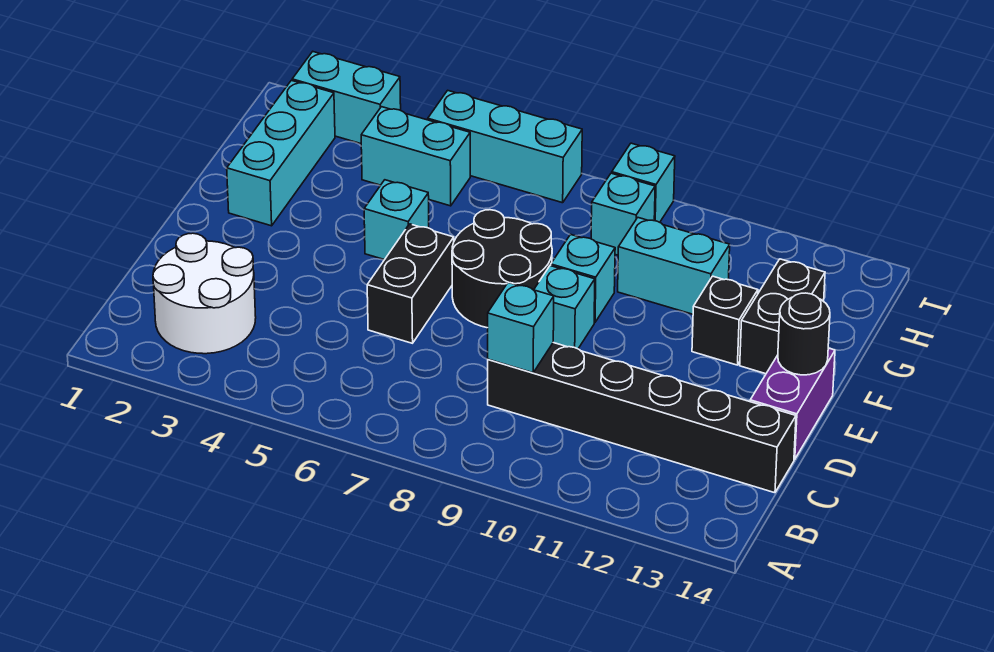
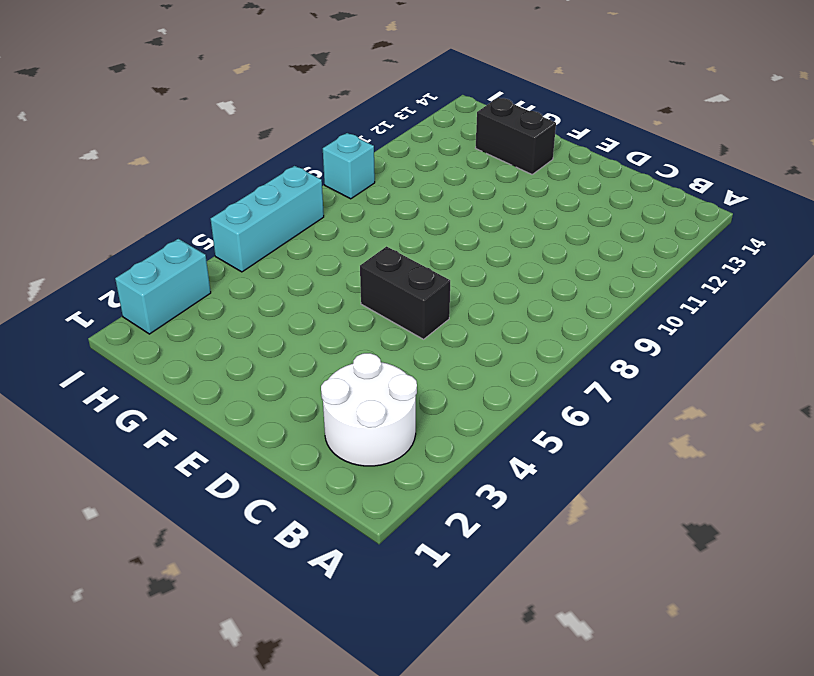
none -> black brick C9:C14 level 1
none -> purple brick D14:E14 level 1
none -> black round brick E7:F8 level 1

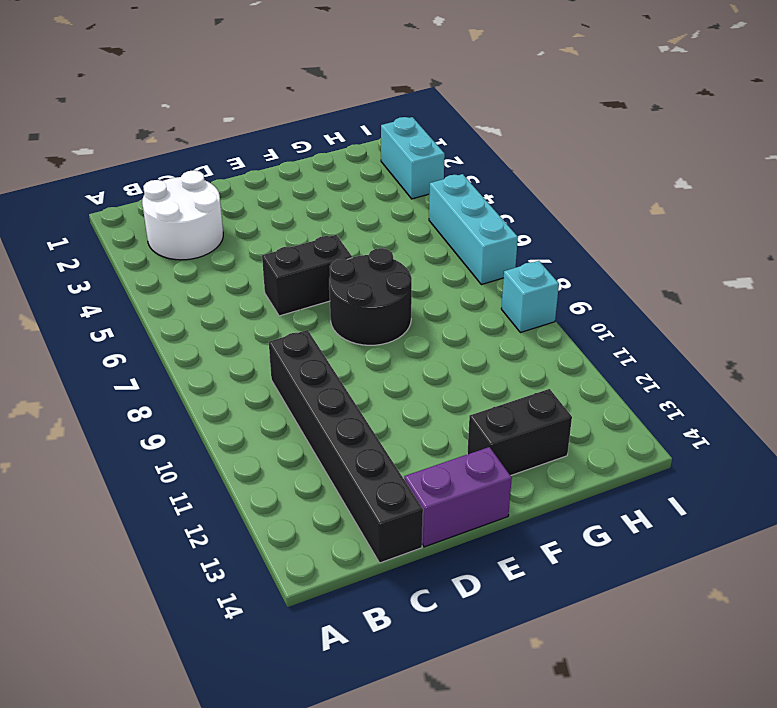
none -> cyan brick E9 level 1
none -> cyan brick F2:H2 level 1
none -> cyan brick F5 level 1

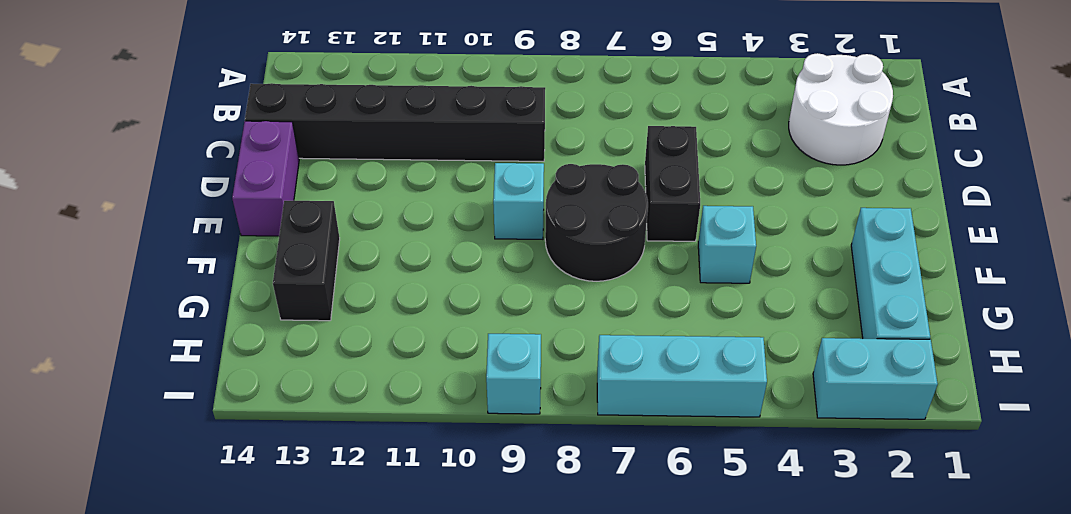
none -> cyan brick F9 level 1
none -> black brick F12 level 1
none -> cyan brick G10:G11 level 1

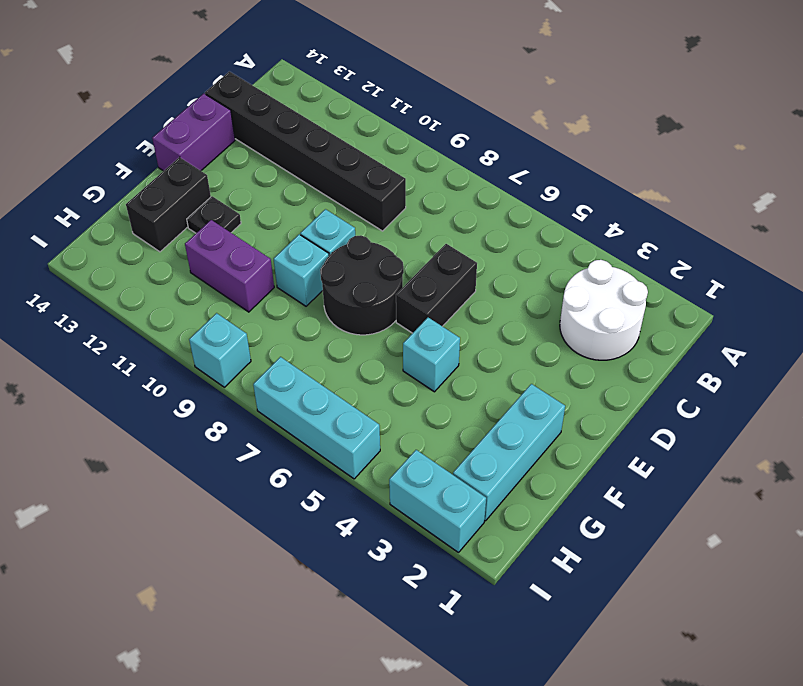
black plate F12 level 1 -> black brick F12 level 1
purple brick G10:G11 level 1 -> cyan brick G10:G11 level 1
none -> cyan brick H4:H5 level 1
none -> cyan brick H9 level 1
none -> cyan brick C9 level 2

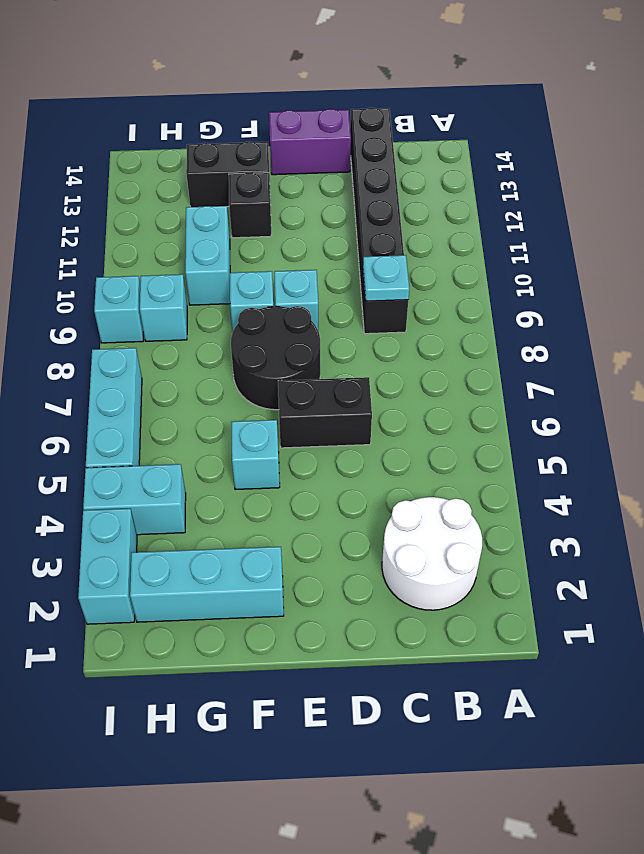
cyan plate C9 level 2 -> cyan brick C9 level 2
cyan brick H4:I4 level 1 -> cyan brick H4:H5 level 1
none -> black round brick E14 level 2

